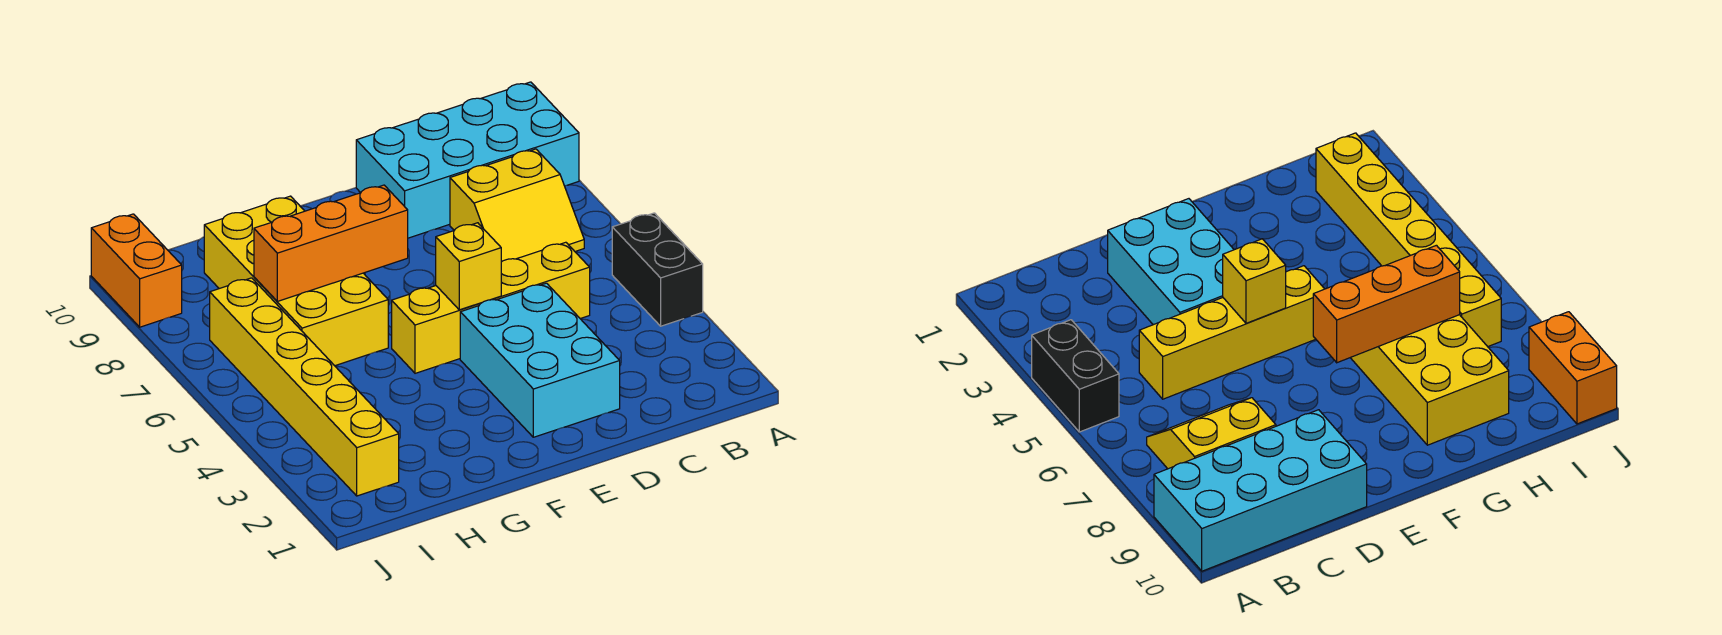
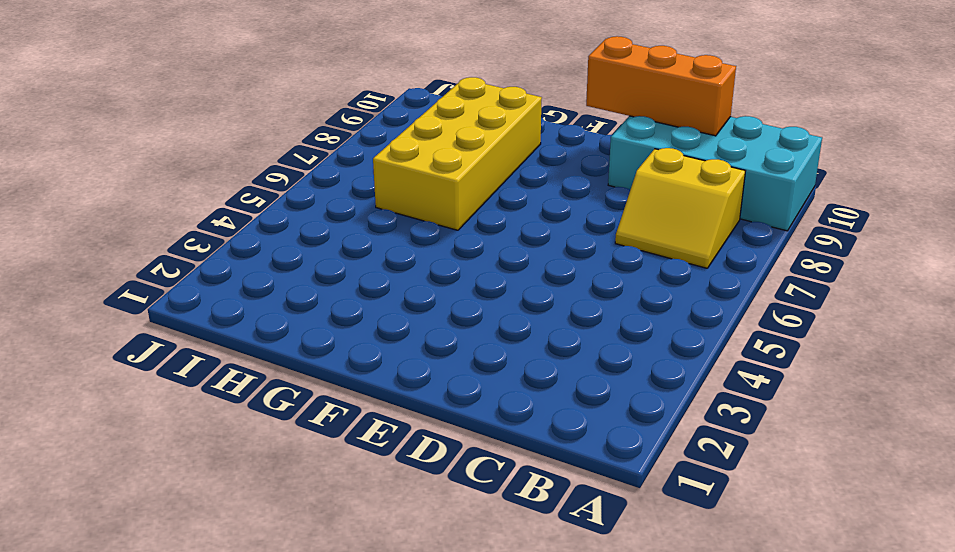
orange brick C10:E10 level 2 -> orange brick F7:H7 level 2
none -> black brick A4:A5 level 1
none -> yellow brick C5:F5 level 1

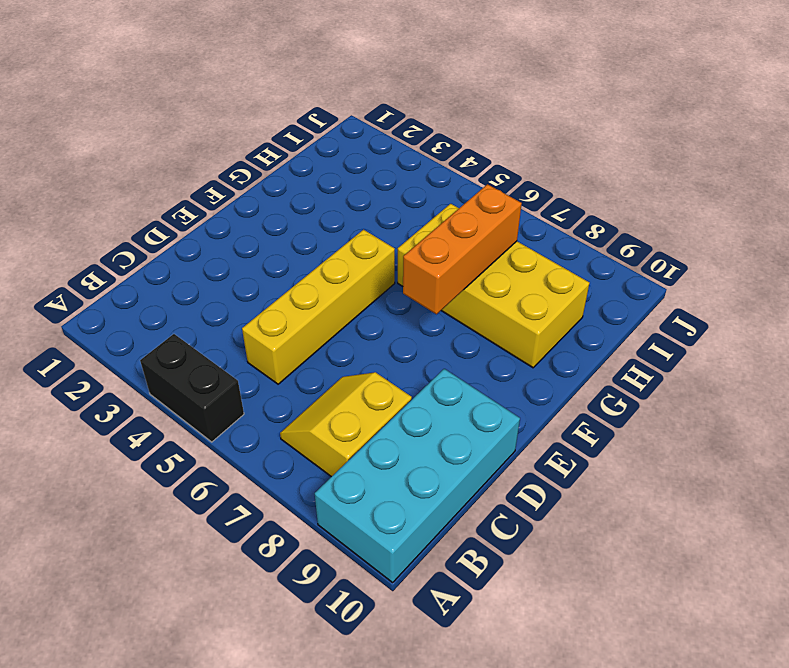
none -> cyan brick D2:E4 level 1
none -> yellow brick I2:I7 level 1

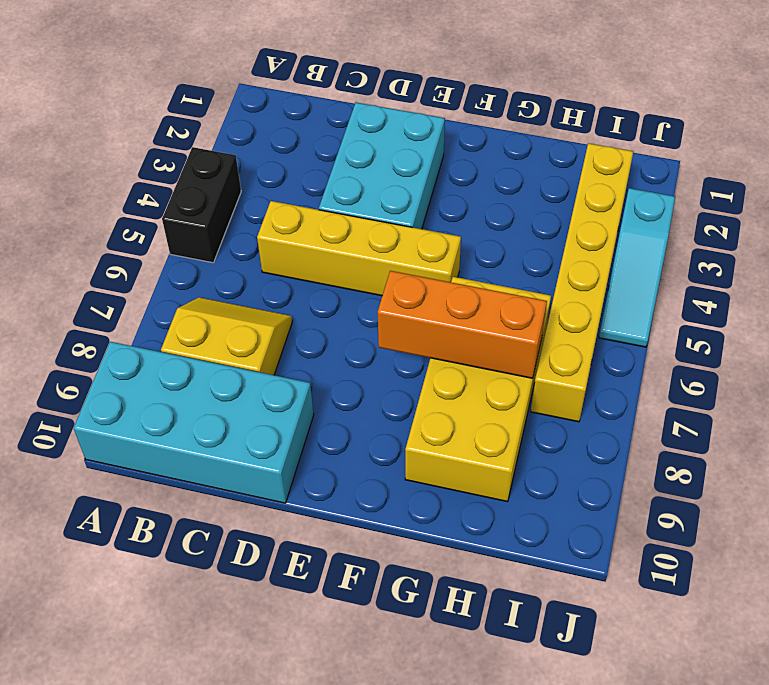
cyan slope J3:J5 level 1 top 3 -> none
none -> orange brick J9:J10 level 1
none -> yellow brick E5 level 2

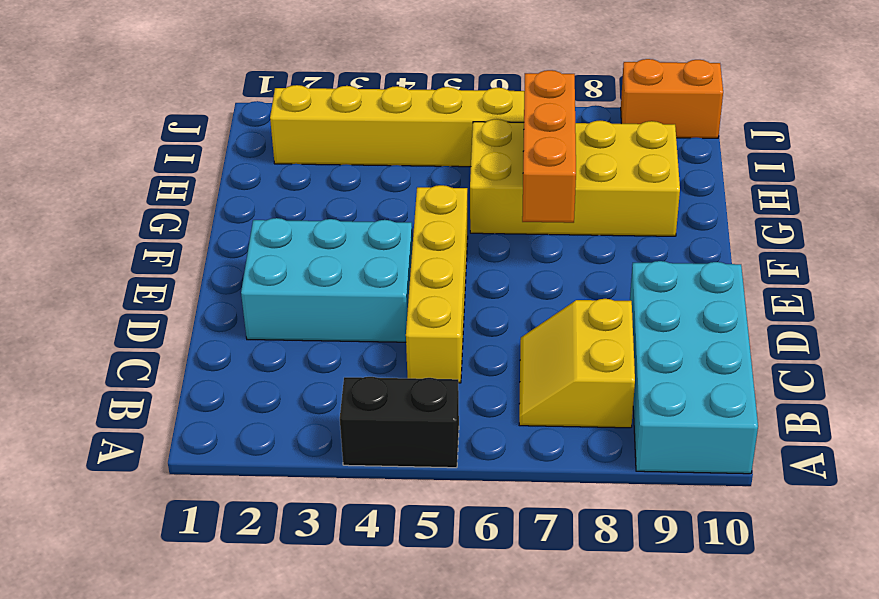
none -> yellow brick E5 level 2

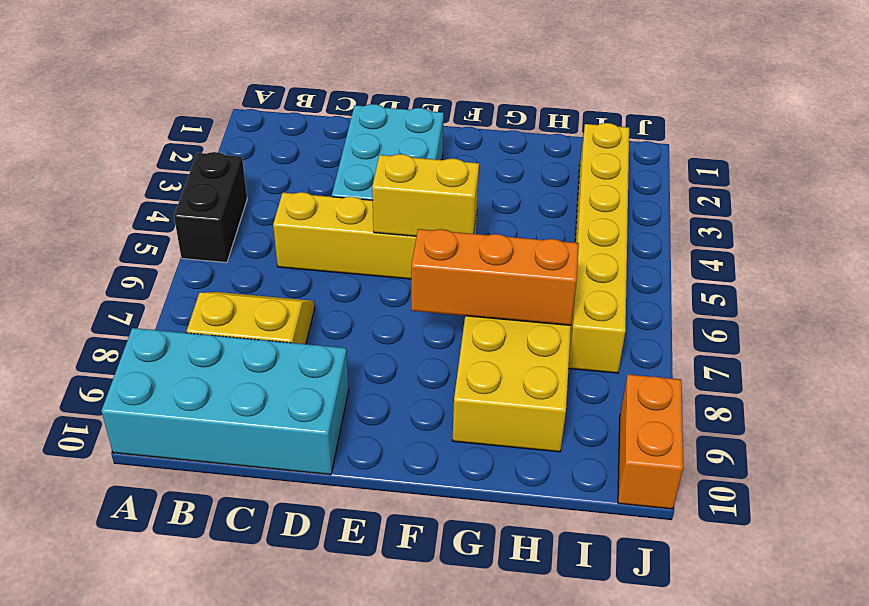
yellow brick E5:F5 level 2 -> yellow brick E5 level 2

